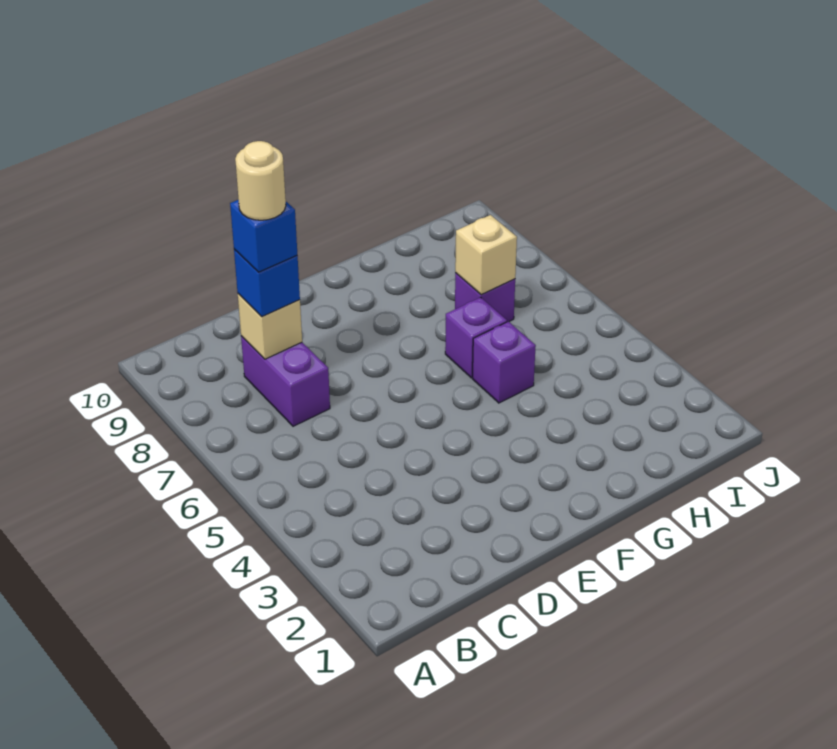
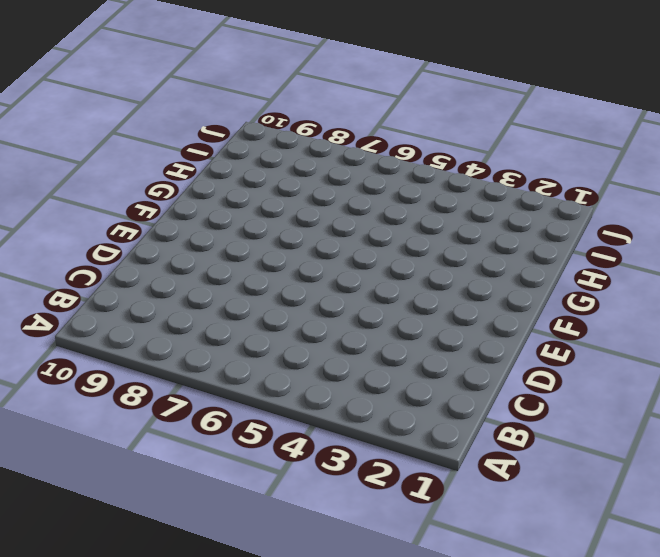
none -> purple brick C7:C8 level 1
none -> purple brick G5 level 1

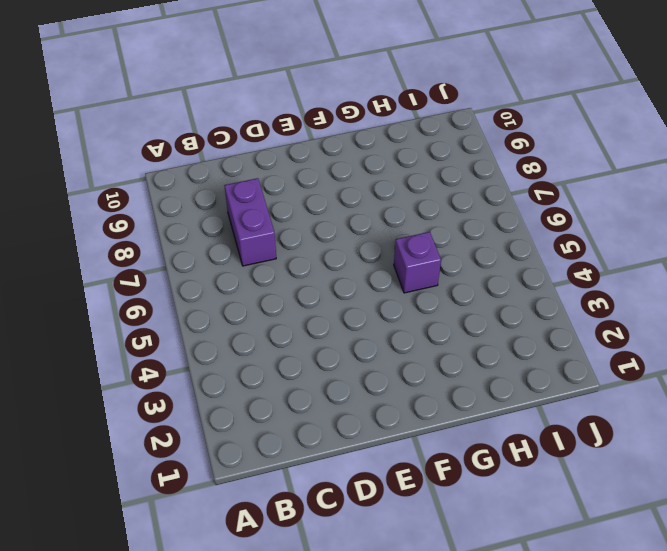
none -> purple brick G6 level 1
none -> purple brick H7 level 1

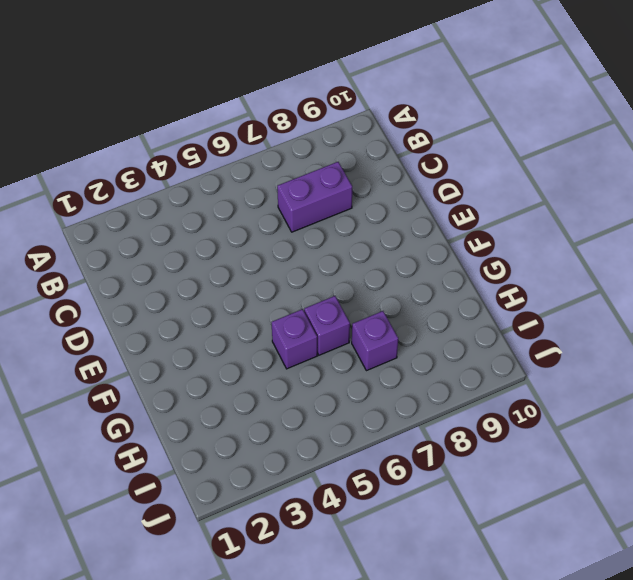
none -> tan brick C8 level 2
none -> tan brick H7 level 2

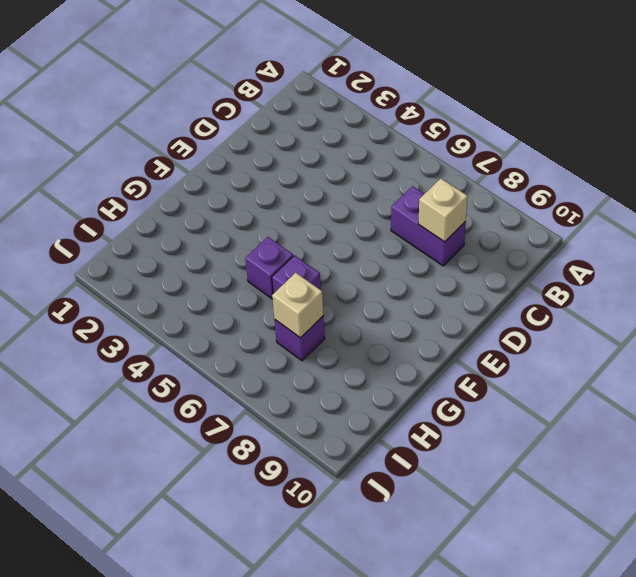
none -> blue brick C8 level 3
none -> blue brick C8 level 4

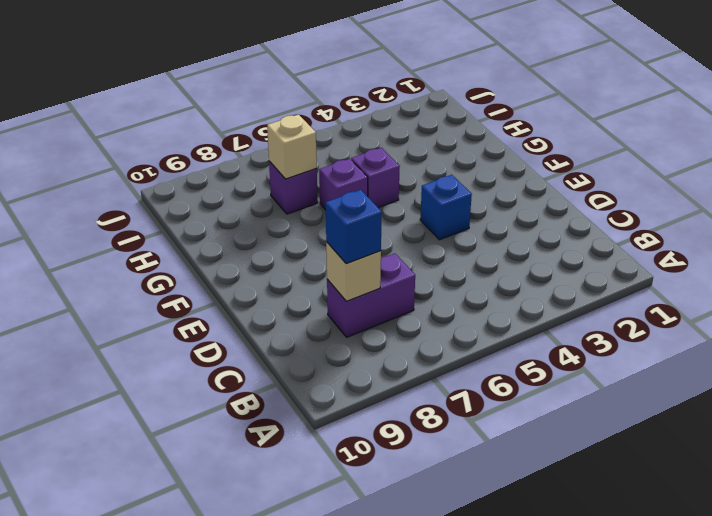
blue brick E4 level 1 -> blue brick C8 level 4
none -> tan round brick C8 level 5

